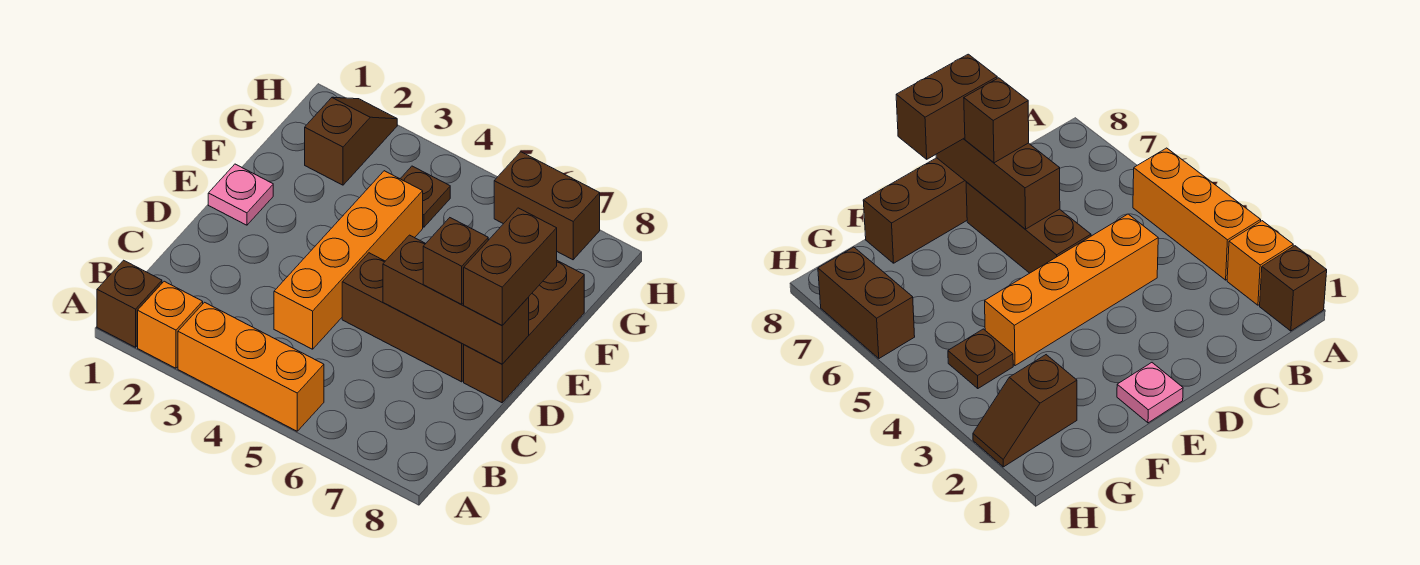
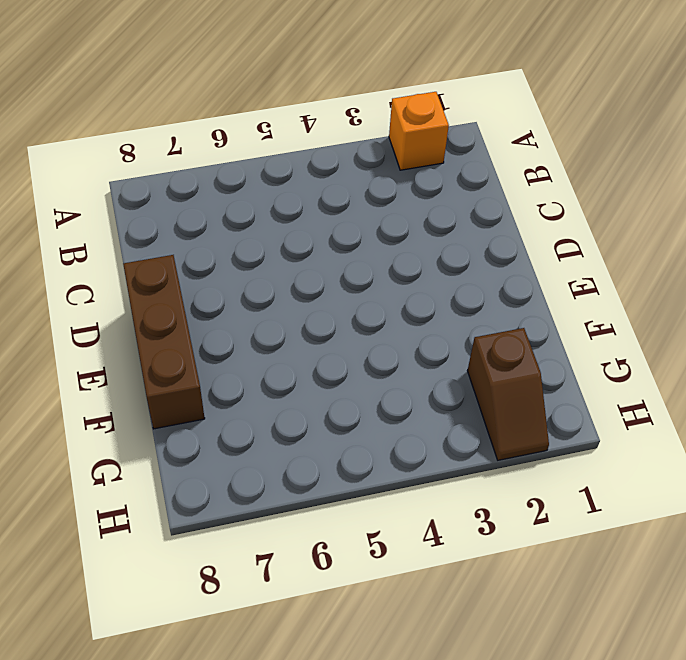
none -> brown brick A1 level 1
none -> orange brick A3:A5 level 1
none -> orange brick C4:F4 level 1

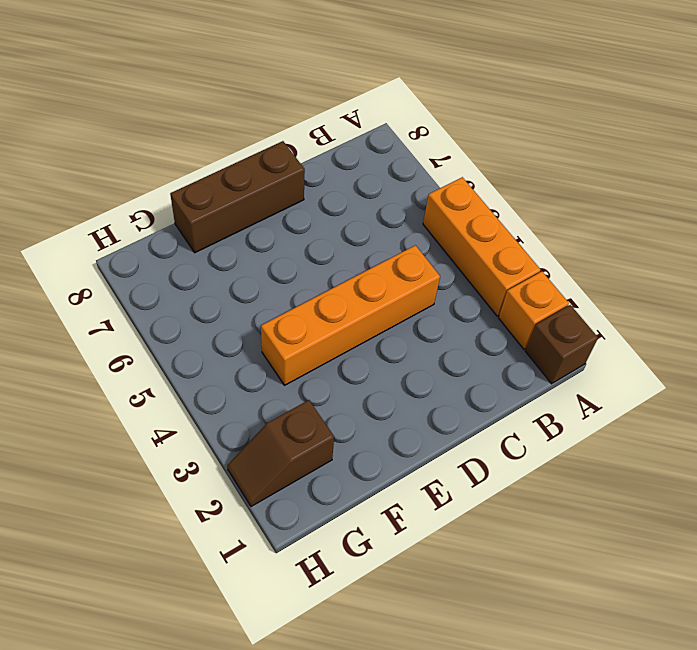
none -> brown brick D5:D7 level 1
none -> pink plate E1 level 1
none -> brown plate G4 level 1

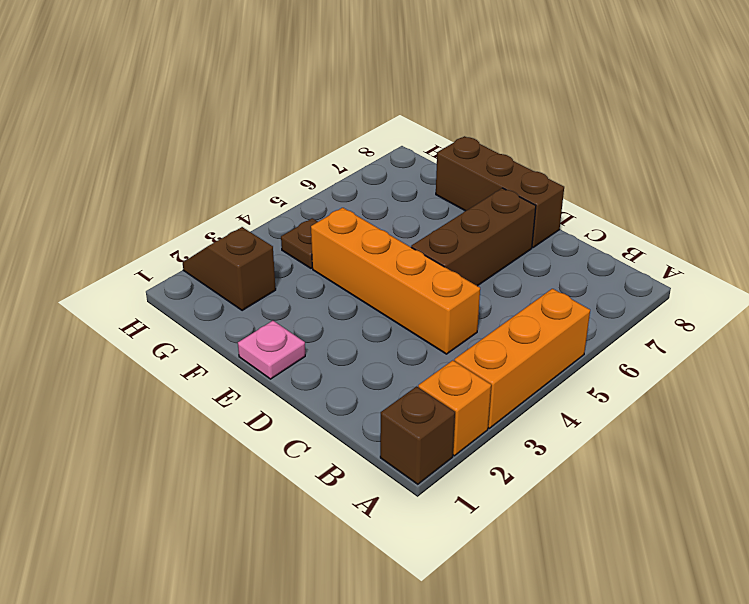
none -> brown brick H6:H7 level 1
none -> brown brick D6:D8 level 2
none -> brown brick D7 level 3

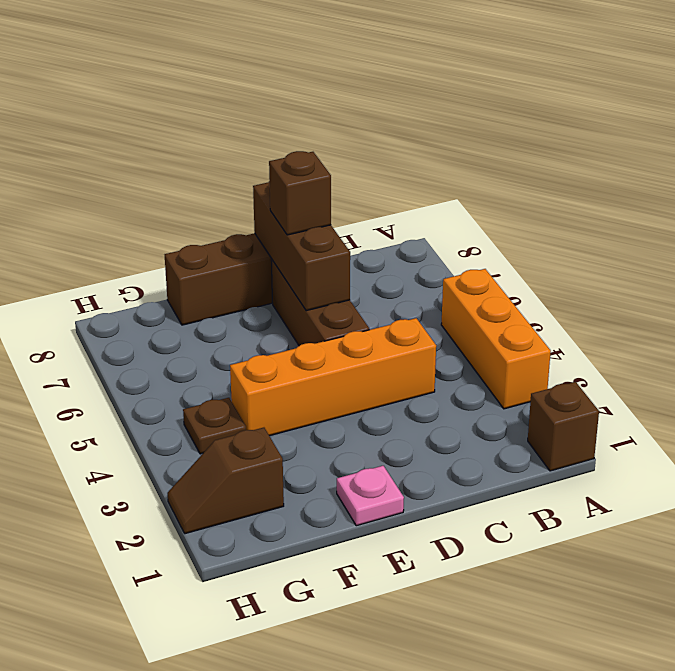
none -> orange brick A2 level 1
none -> brown brick H6:H7 level 1
none -> brown brick D8:E8 level 3

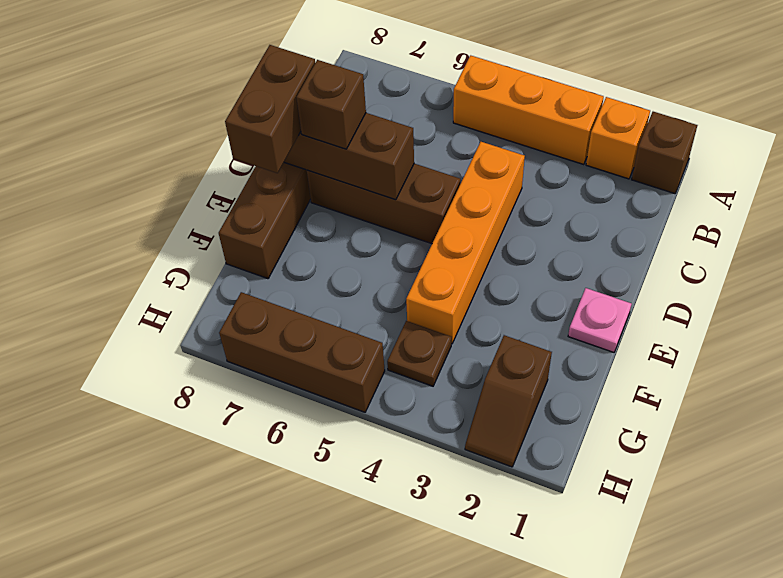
brown brick H5:H7 level 1 -> brown brick H6:H7 level 1

